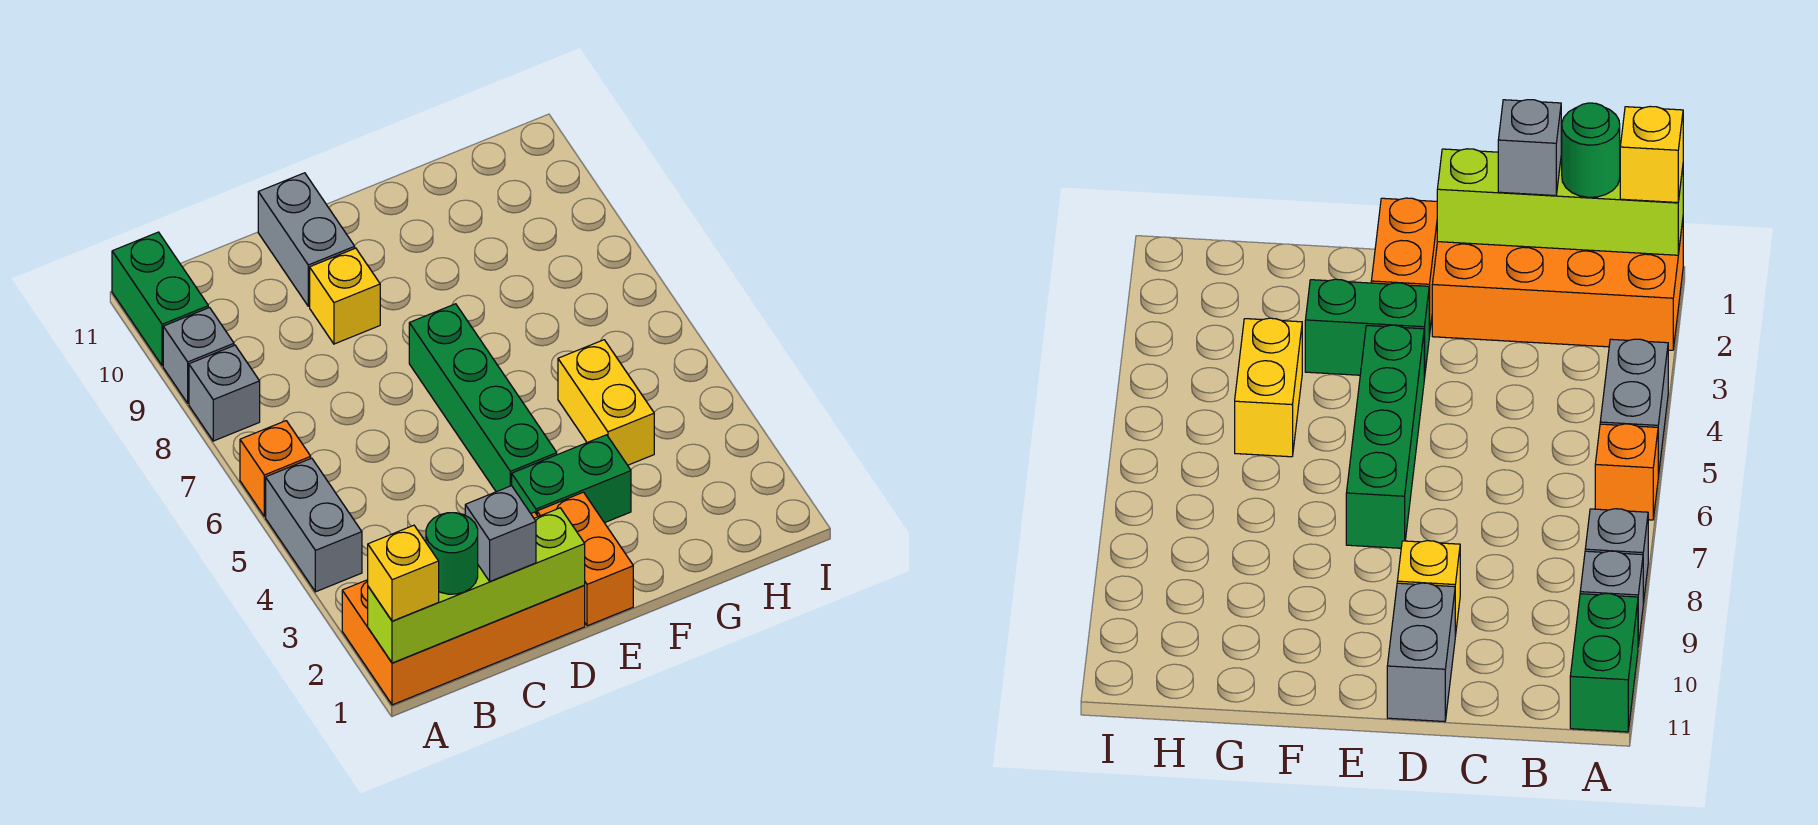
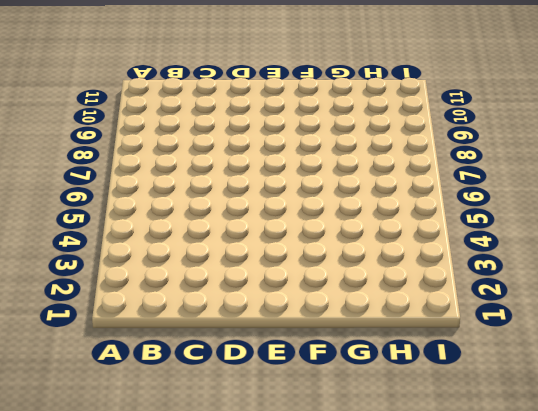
none -> orange brick A1:D2 level 1
none -> grey brick A4:A5 level 1
none -> orange brick A6 level 1

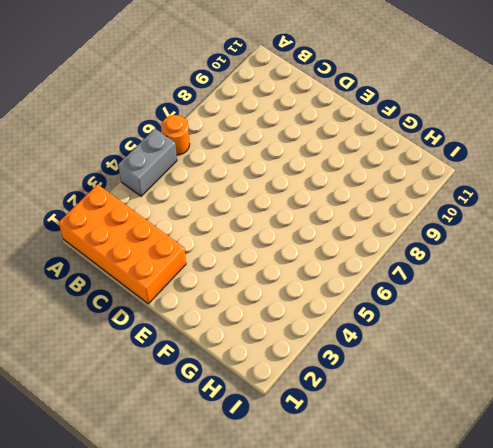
orange round brick A6 level 1 -> orange brick A6 level 1
none -> grey brick A8 level 1
none -> grey brick A9 level 1
none -> green brick A10:A11 level 1

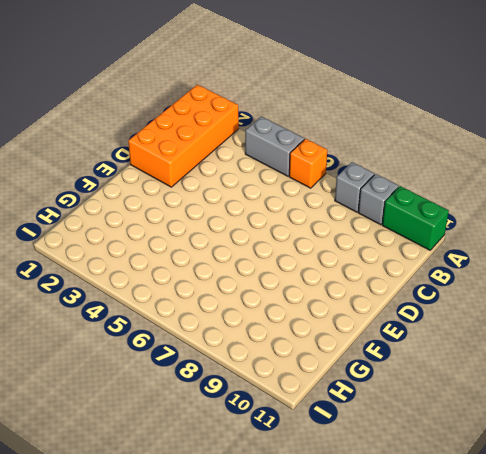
none -> yellow brick D9 level 1
none -> grey brick D10:D11 level 1
none -> orange brick E1:E2 level 1

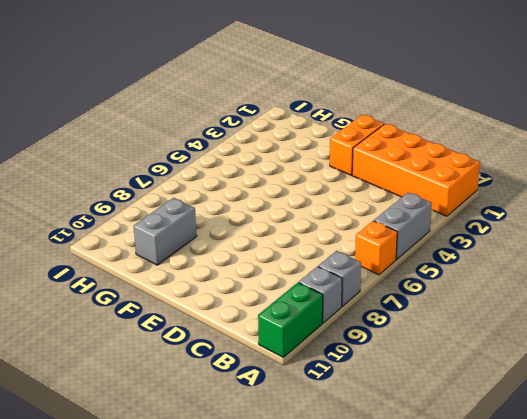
grey brick G9:G10 level 1 -> grey brick D10:D11 level 1
none -> yellow brick D9 level 1
none -> green brick E3:F3 level 1
none -> green brick E4:E7 level 1

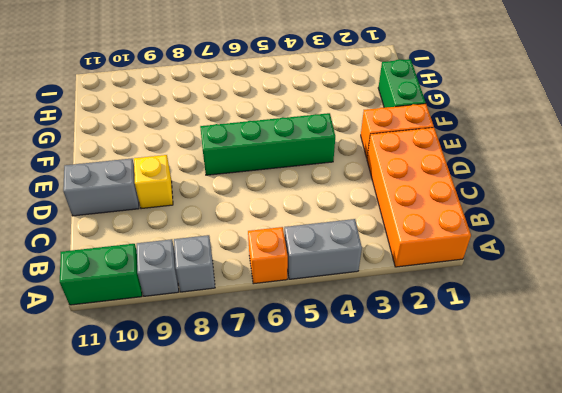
green brick F1:G1 level 1 -> green brick E3:F3 level 1
none -> yellow brick G4:G5 level 1
none -> lime brick A1:D1 level 2
none -> yellow brick A1 level 3

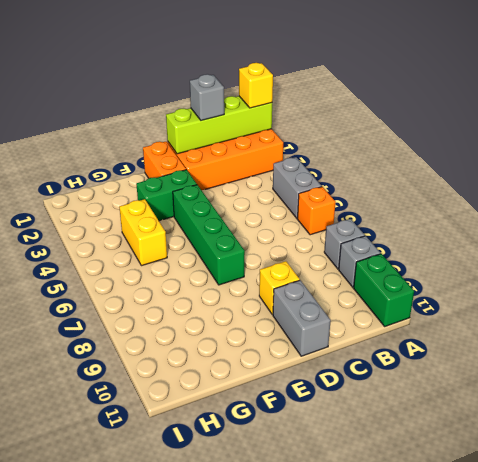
none -> green round brick B1 level 3

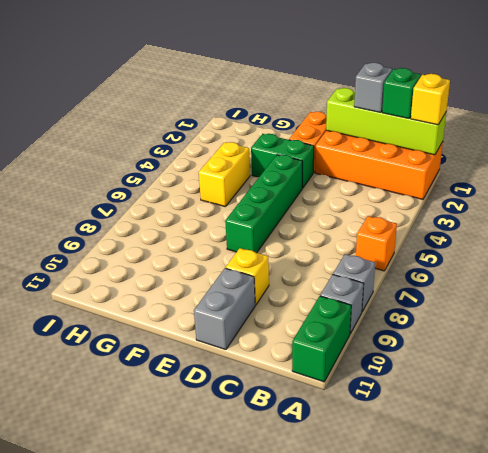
green brick B1 level 3 -> green round brick B1 level 3
none -> grey brick A4:A5 level 1

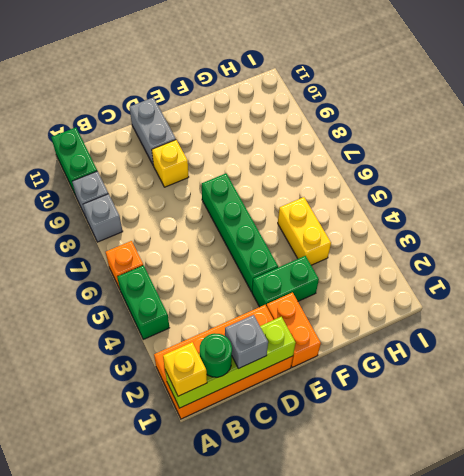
green brick A4:A5 level 1 -> grey brick A4:A5 level 1

